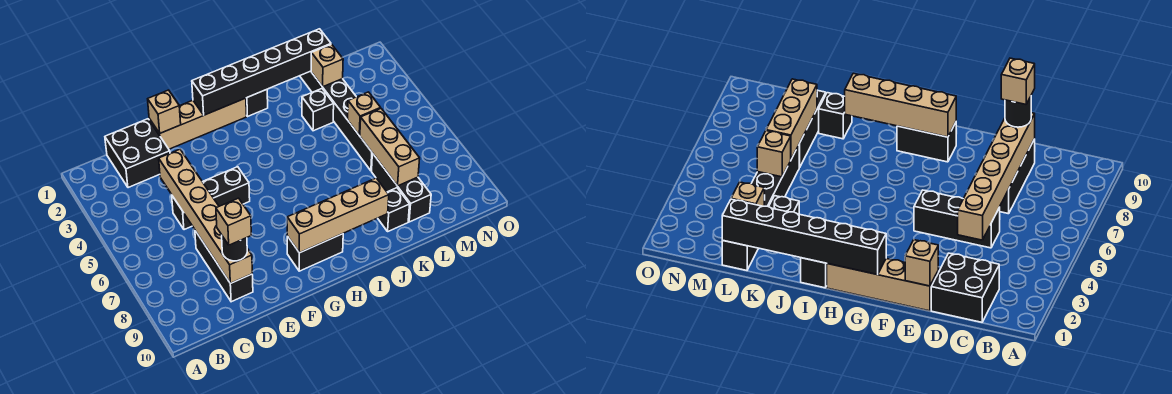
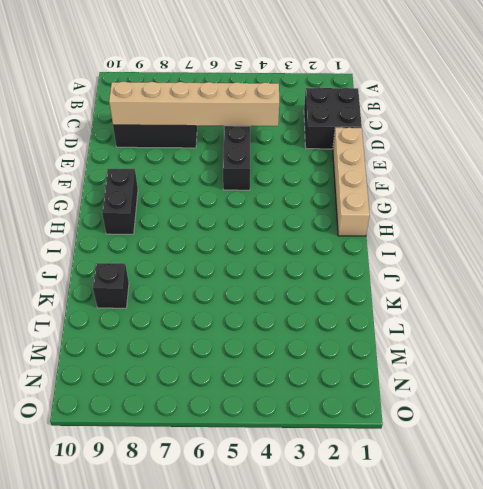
none -> black brick I1 level 1
none -> black brick K3 level 1
none -> black brick L1:L6 level 1

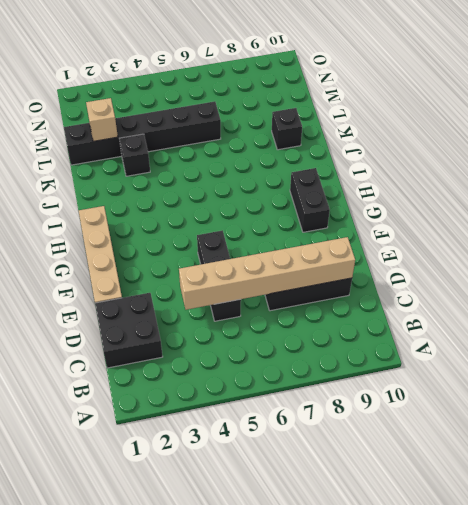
none -> black brick I1 level 1
none -> black brick L7:L9 level 1
none -> tan brick E1 level 2

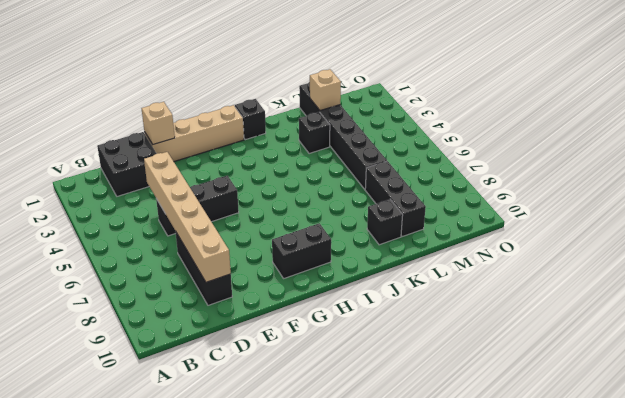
none -> black brick G1:L1 level 2
none -> tan brick G9:J9 level 2
none -> tan brick L5 level 2

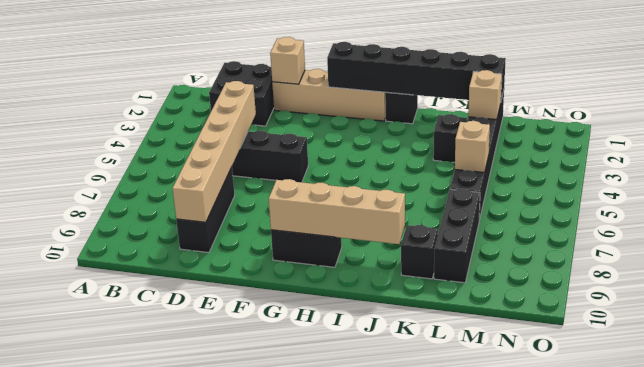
none -> tan brick L6:L8 level 2
none -> black round brick D9 level 3
none -> tan brick D9 level 4

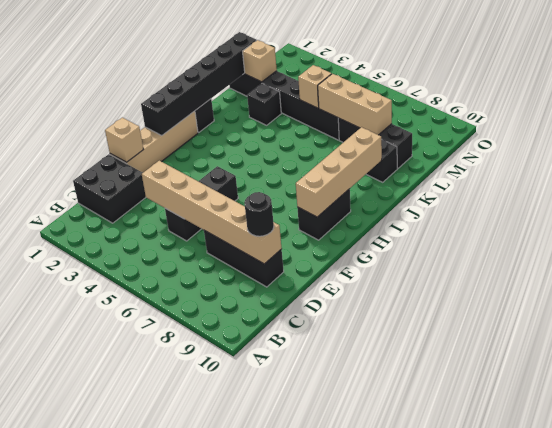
none -> tan brick D9 level 4

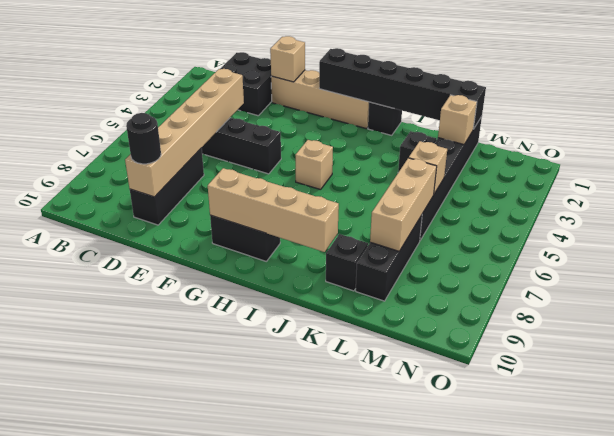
tan brick H5 level 1 -> tan brick D9 level 4

